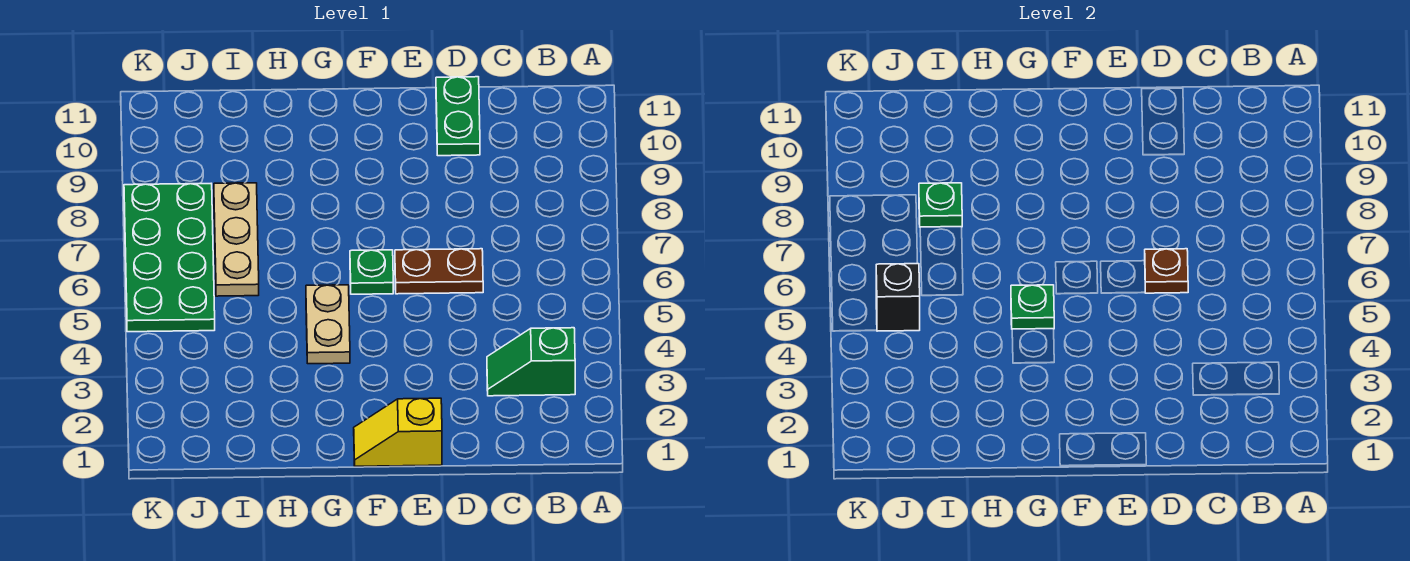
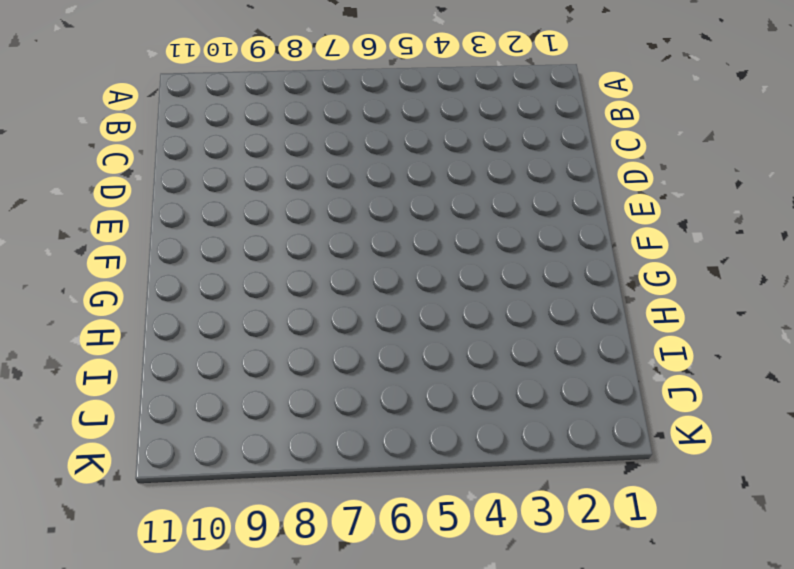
none -> green slope B3:C3 level 1 top B
none -> brown plate D6:E6 level 1
none -> green plate D10:D11 level 1

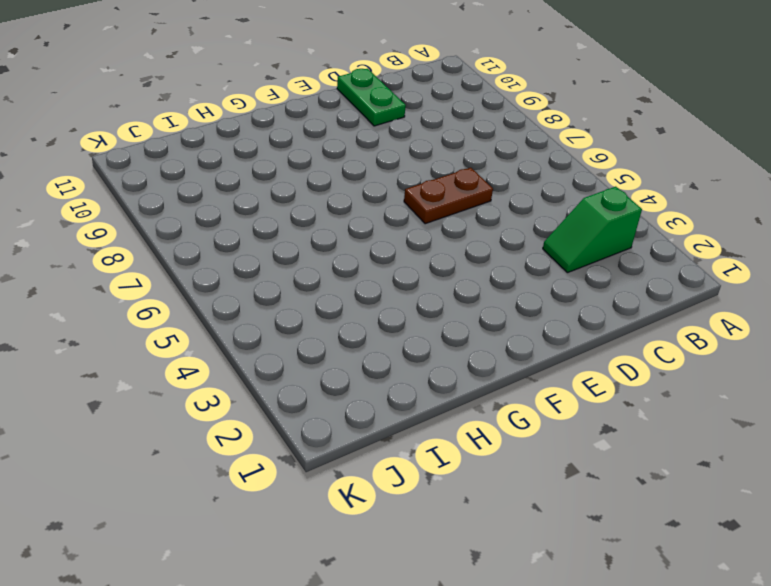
none -> yellow slope E1:F1 level 1 top E
none -> green plate F6 level 1
none -> tan plate G4:G5 level 1

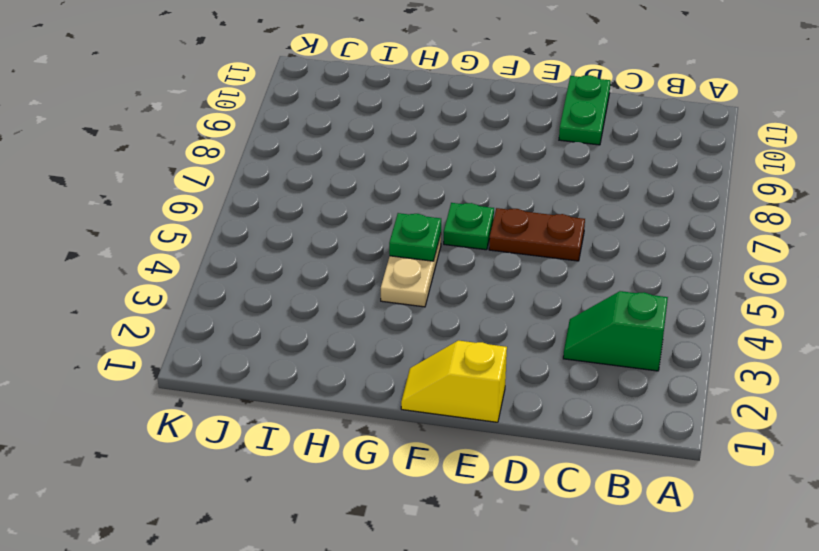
none -> tan plate I6:I8 level 1
none -> green plate J5:K8 level 1
none -> brown plate D6 level 2

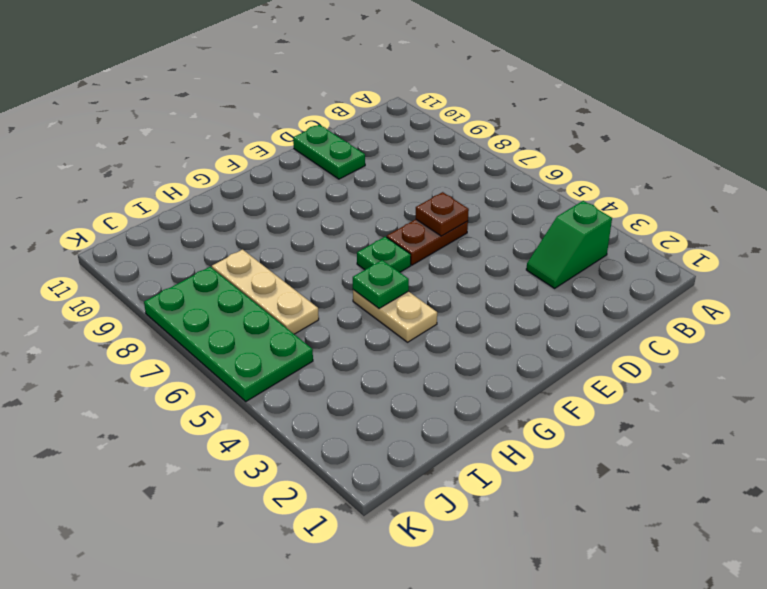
none -> yellow slope E1:F1 level 1 top E
none -> green plate I8 level 2
none -> black brick J5 level 2

